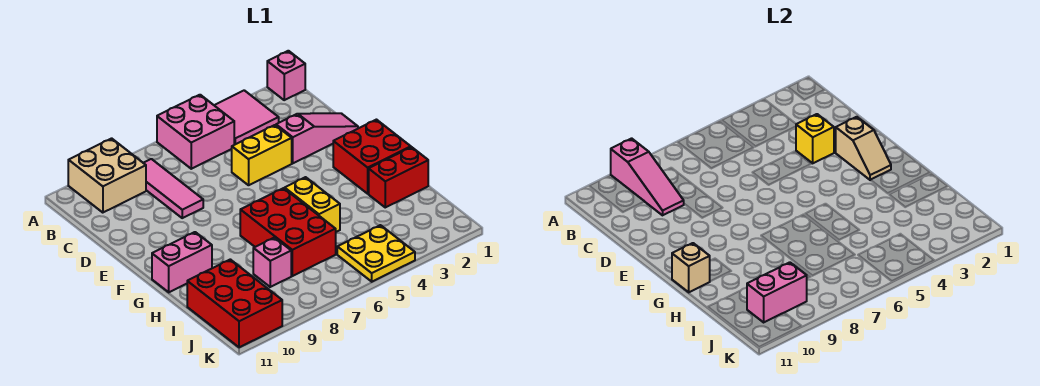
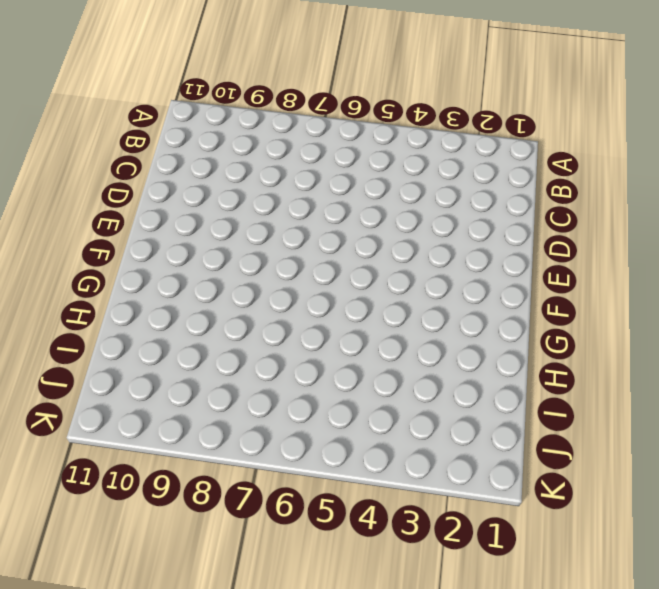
none -> pink brick A1 level 1
none -> pink tile A3:B4 level 1
none -> pink brick A5:B6 level 1

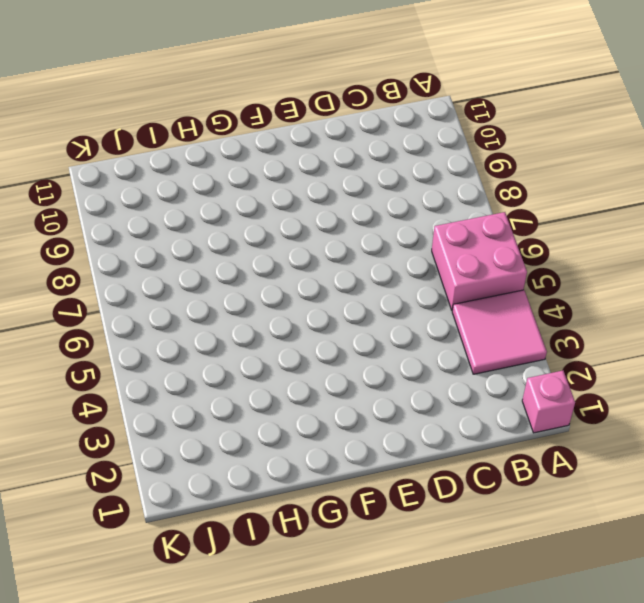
none -> tan brick A9:B10 level 1
none -> pink tile B8:D8 level 1
none -> pink slope D1:D3 level 1 top 3

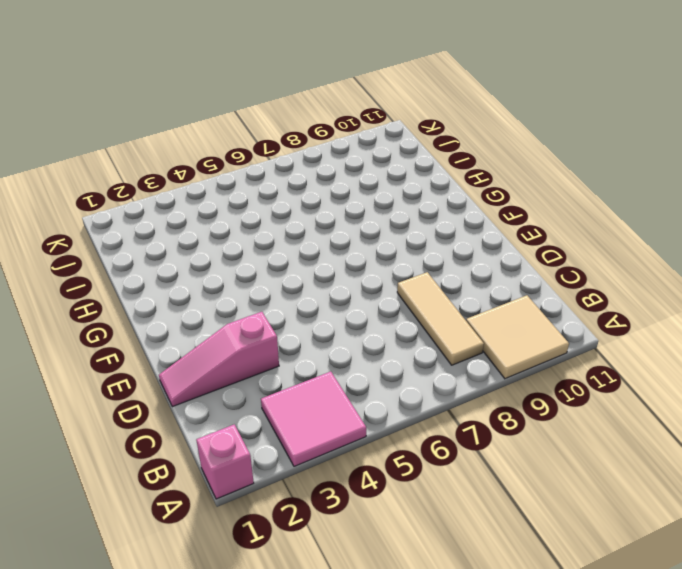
tan tile A9:B10 level 1 -> tan brick A9:B10 level 1
tan tile B8:D8 level 1 -> pink tile B8:D8 level 1
none -> pink brick A5:B6 level 1
none -> yellow brick D4:D5 level 1
none -> red brick F1:G2 level 1

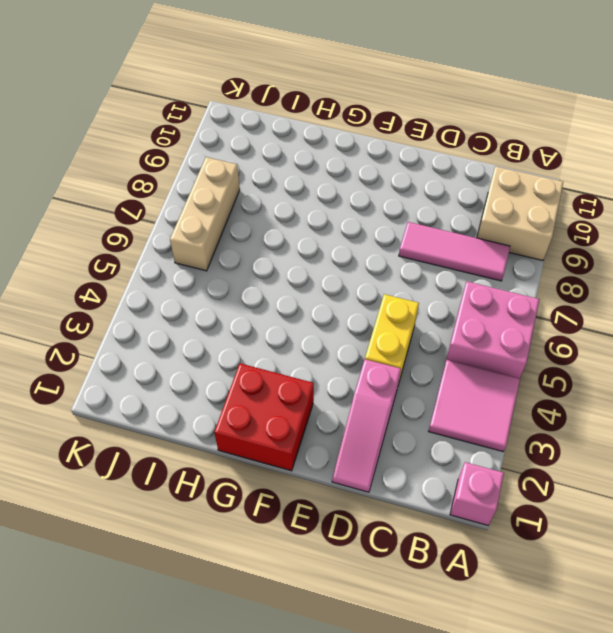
tan brick J6:J8 level 1 -> none
none -> yellow brick G5:H5 level 1
none -> red brick G6:I7 level 1
none -> pink brick G10:G11 level 1

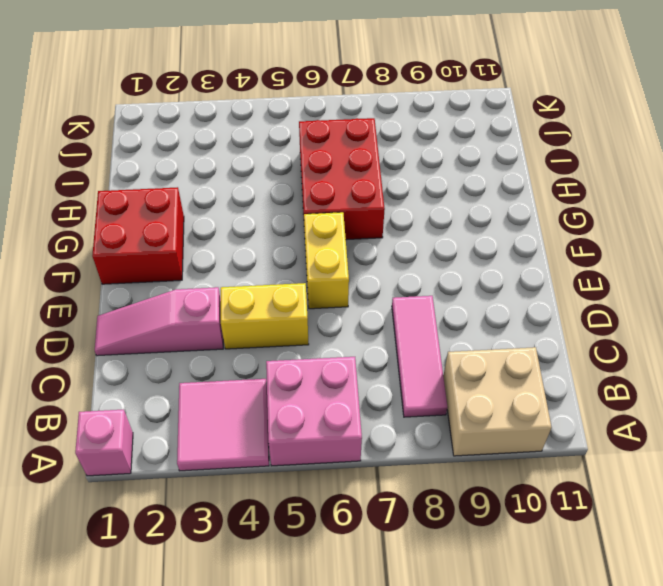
yellow brick E6:F6 level 1 -> yellow brick G5:H5 level 1
none -> pink brick G10:G11 level 1
none -> red brick H1:H2 level 1
none -> pink brick I8 level 1

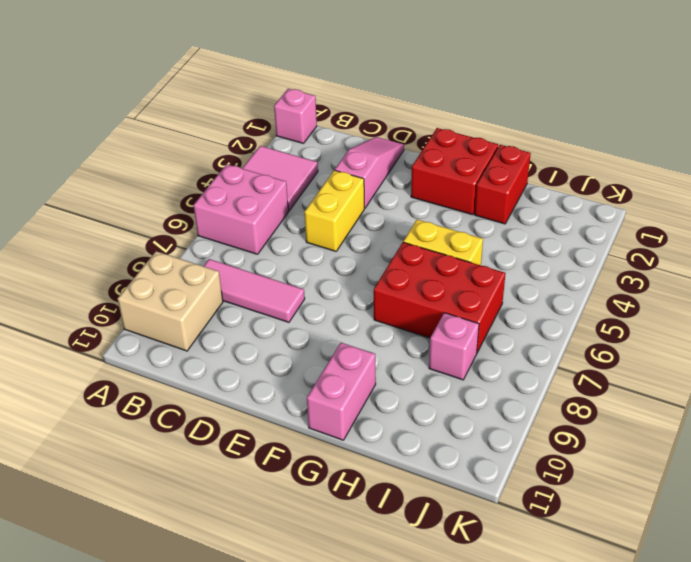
none -> red brick I10:K11 level 1
none -> yellow plate J4:K5 level 1
none -> pink slope A9:C9 level 2 top A

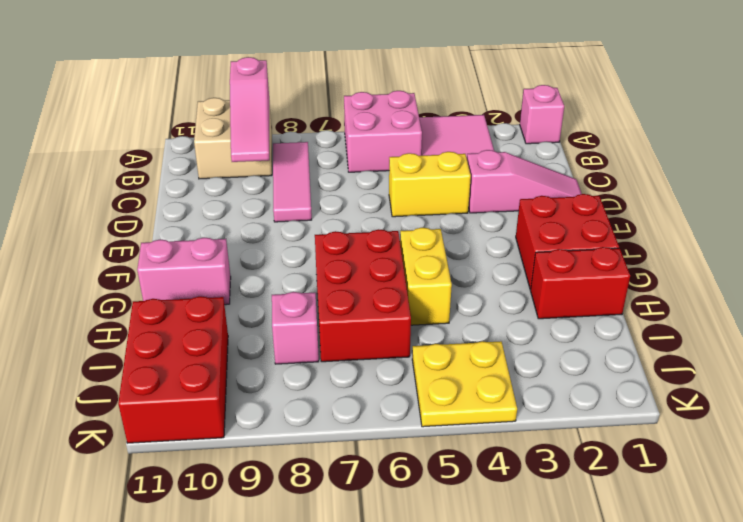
none -> yellow brick D3 level 2
none -> tan slope E2:F2 level 2 top E
none -> tan brick G11 level 2

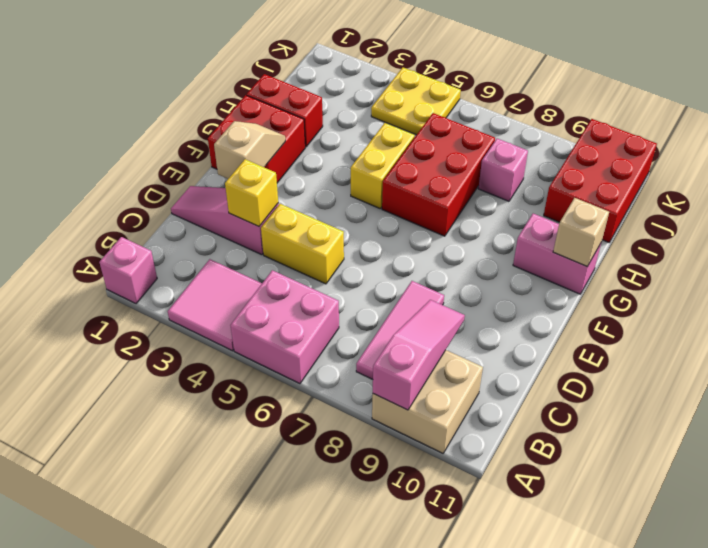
none -> pink brick J9:J10 level 2

